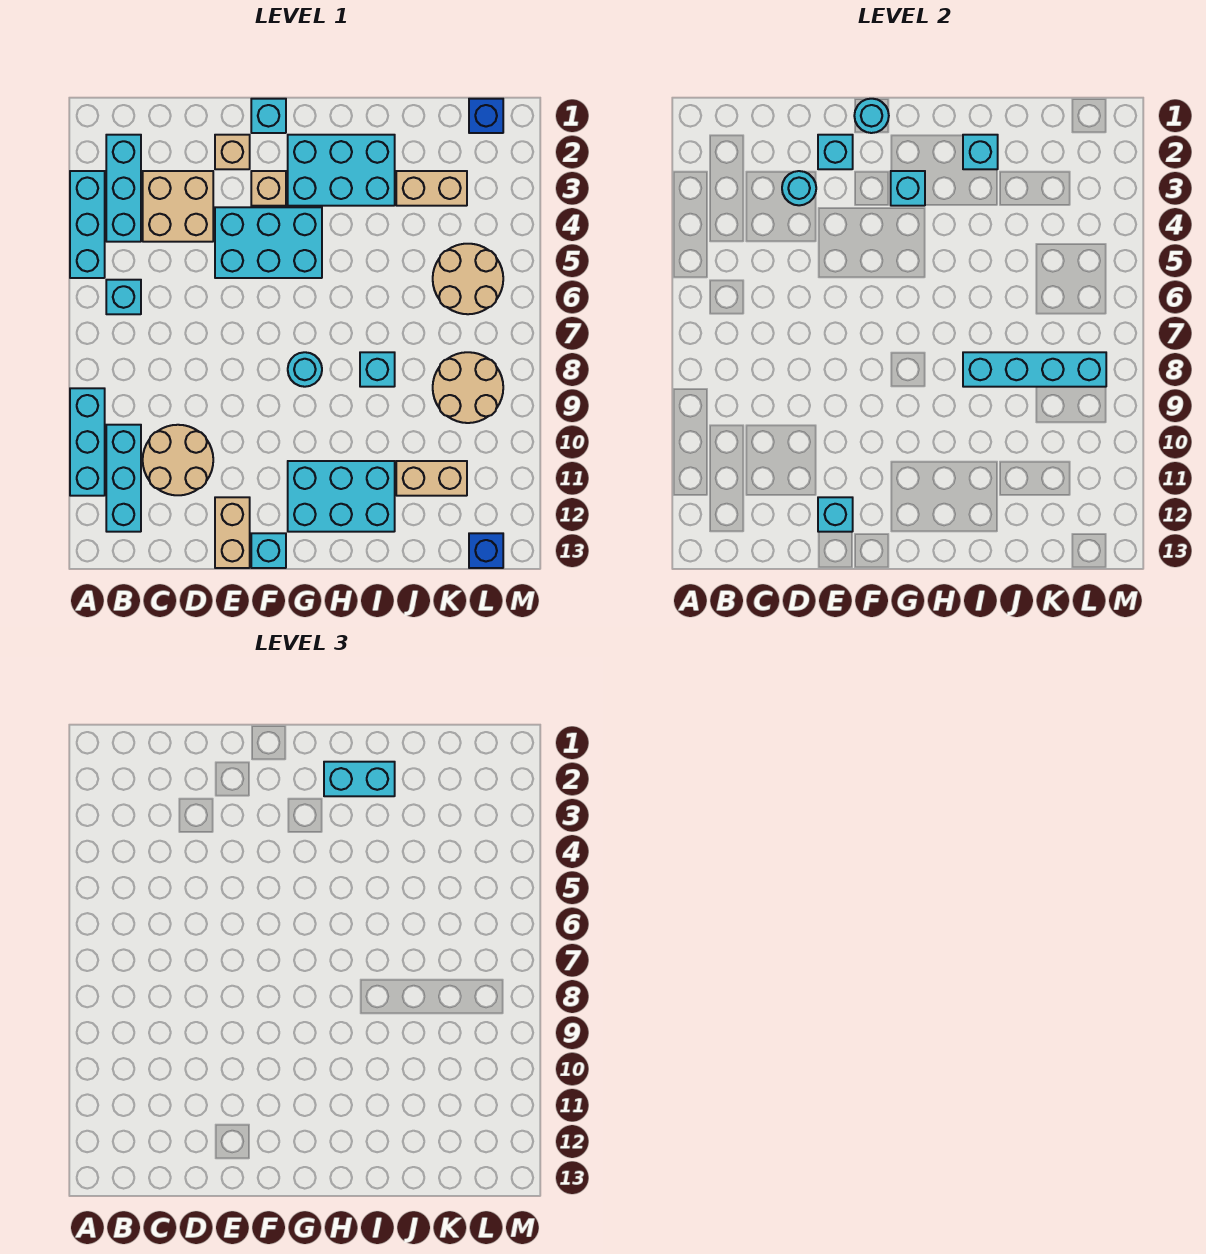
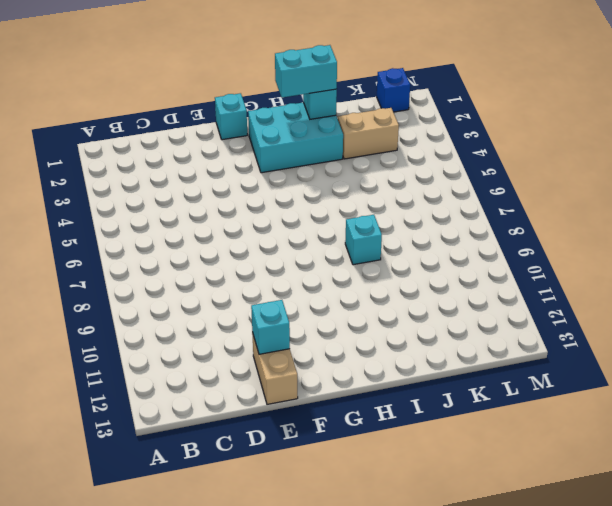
none -> cyan brick A3:A5 level 1
none -> cyan brick A9:A11 level 1
none -> cyan brick B2:B4 level 1
none -> cyan brick B6 level 1

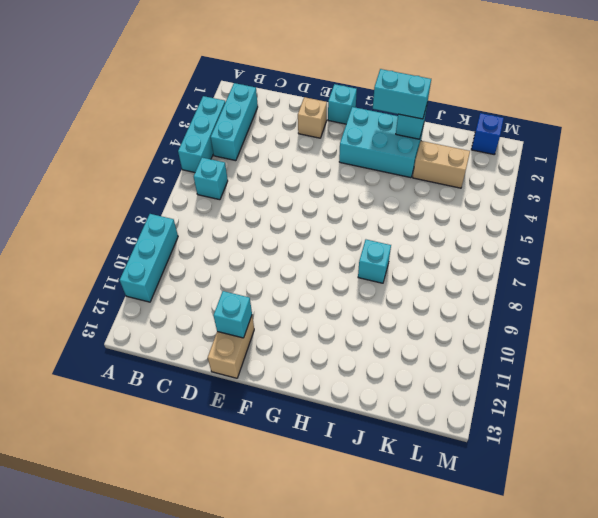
none -> cyan brick B10:B12 level 1
none -> tan brick C3:D4 level 1
none -> tan round brick C10:D11 level 1
none -> cyan brick E4:G5 level 1

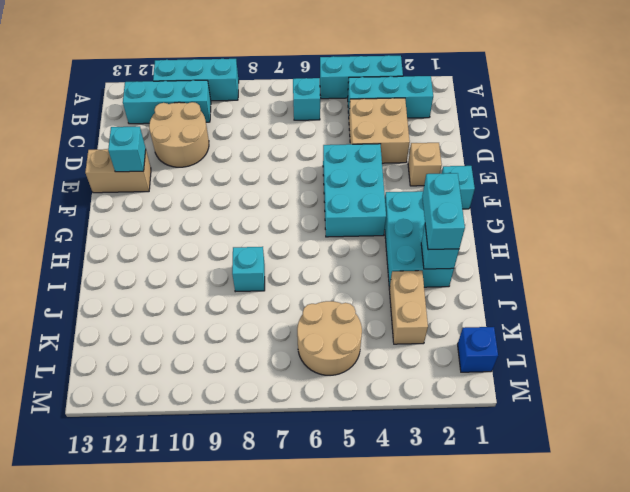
none -> tan brick F3 level 1
none -> cyan brick F13 level 1
none -> cyan round brick G8 level 1
none -> cyan brick G11:I12 level 1

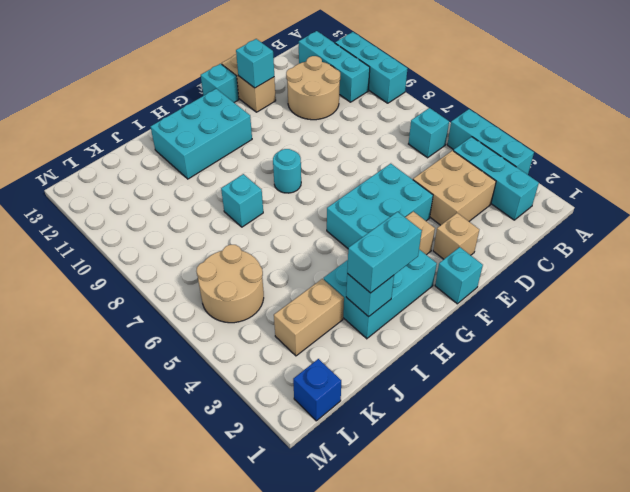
none -> tan brick J11:K11 level 1
none -> tan round brick K8:L9 level 1
none -> blue brick L13 level 1
none -> cyan round brick D3 level 2

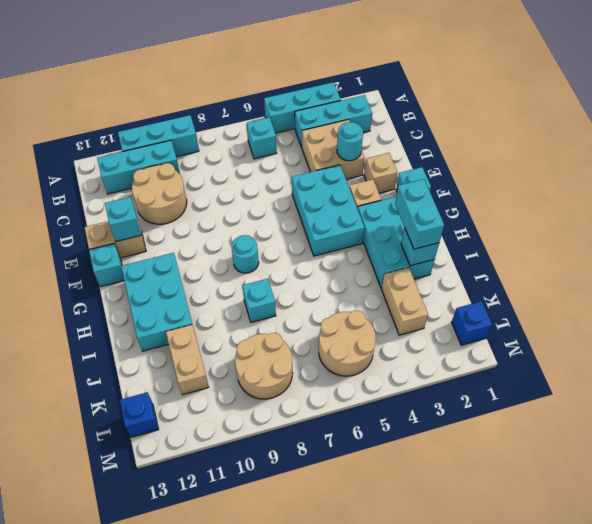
none -> cyan brick E2 level 2
none -> cyan round brick F1 level 2
none -> cyan brick G3 level 2
none -> cyan brick I8:L8 level 2

